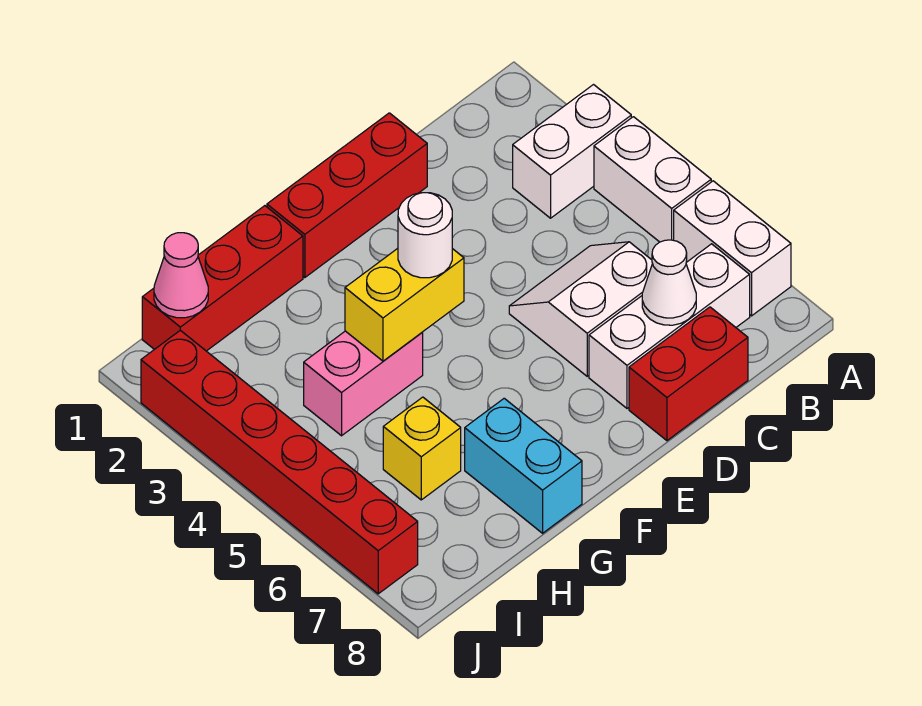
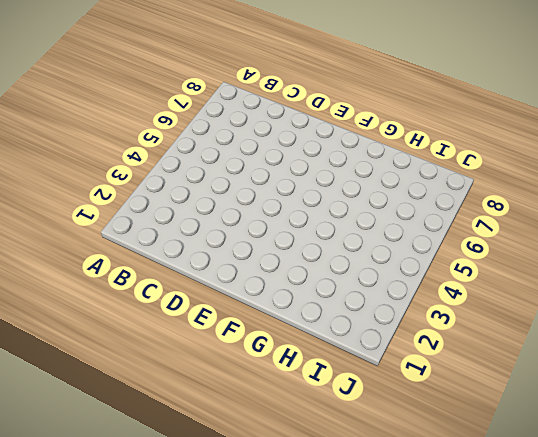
none -> white brick A3:B3 level 1
none -> white brick A4:A5 level 1
none -> white brick A6:A7 level 1

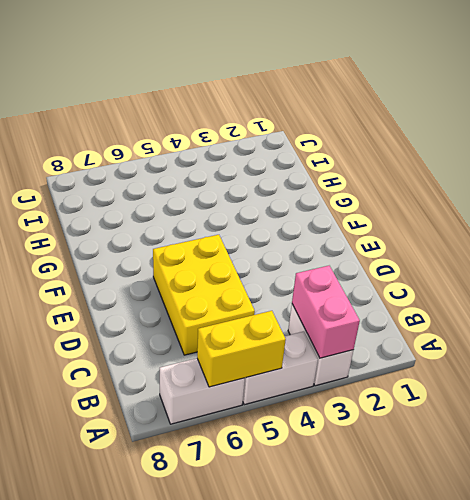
pink brick A3:B3 level 2 -> pink brick G4:H4 level 1
yellow brick A5:A6 level 2 -> yellow brick F4:G4 level 2
yellow brick C5:E6 level 1 -> white slope C5:D6 level 1 top 6
none -> white brick B7:D7 level 1
none -> red brick C8:D8 level 1
none -> red brick D1:F1 level 1

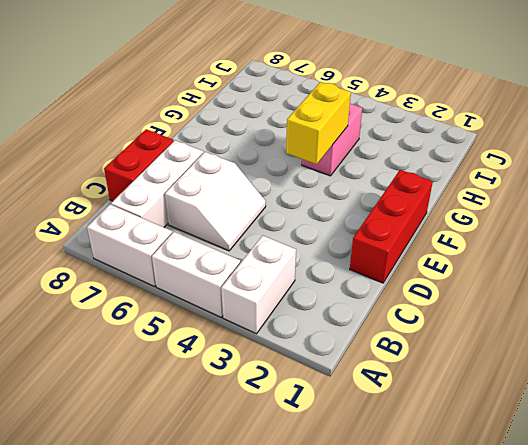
none -> red brick G1:I1 level 1
none -> cyan brick G7:G8 level 1
none -> yellow brick H6 level 1

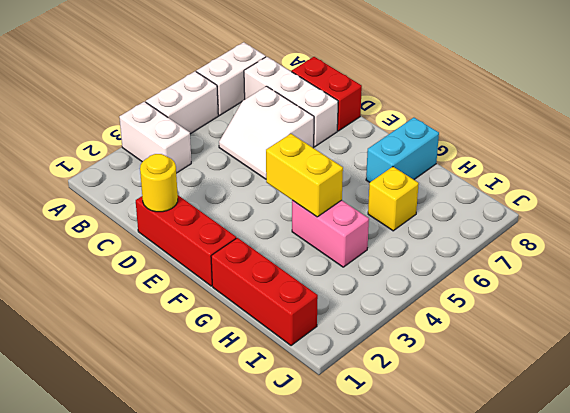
yellow round brick D1 level 2 -> none
none -> red brick J2:J7 level 1
none -> white cone C7 level 2
none -> pink cone I1 level 2

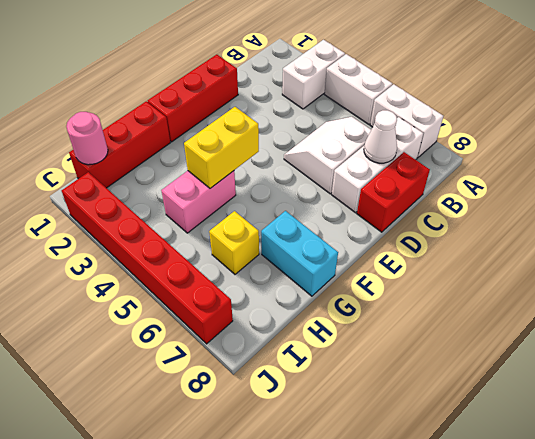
pink round brick I1 level 2 -> pink cone I1 level 2
none -> white round brick F4 level 3

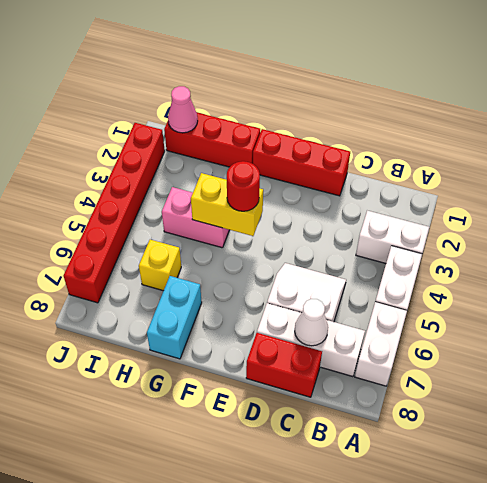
red round brick F4 level 3 -> white round brick F4 level 3

